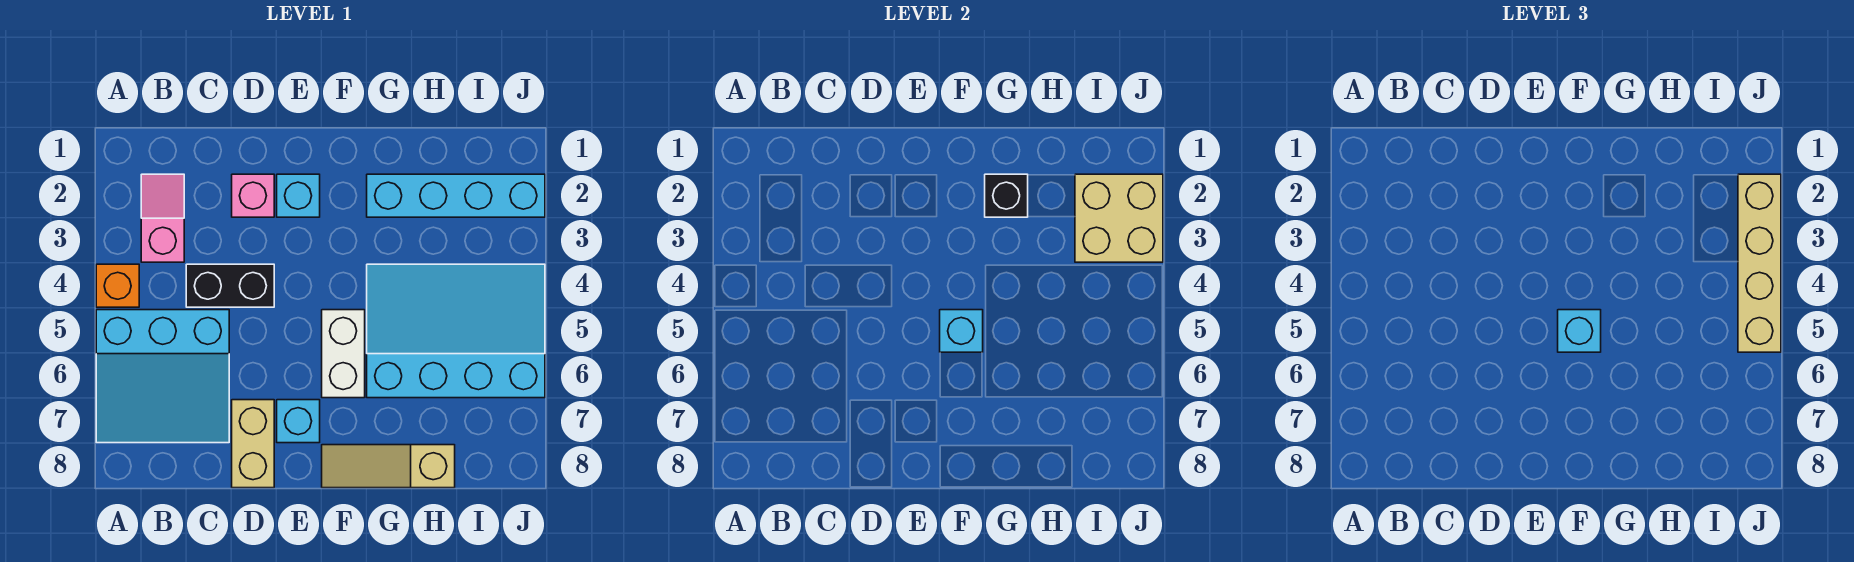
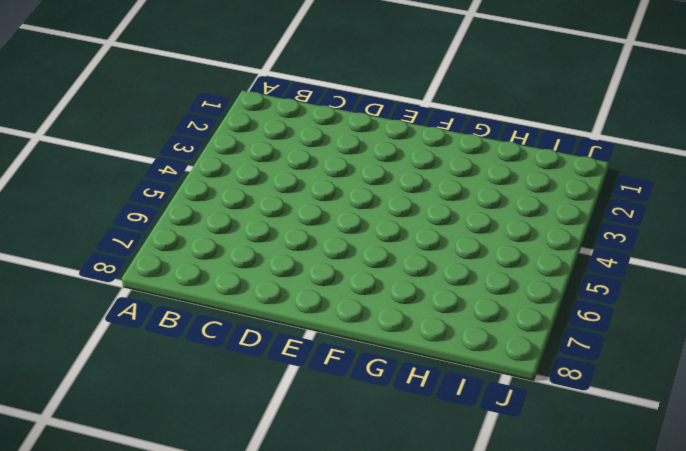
none -> orange brick A4 level 1
none -> cyan slope A5:C7 level 1 top 5
none -> pink slope B2:B3 level 1 top 3

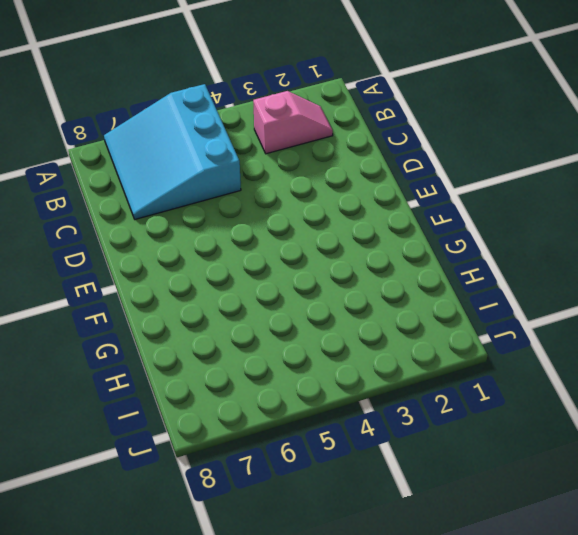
none -> orange brick A4 level 1
none -> black brick C4:D4 level 1
none -> pink brick D2 level 1

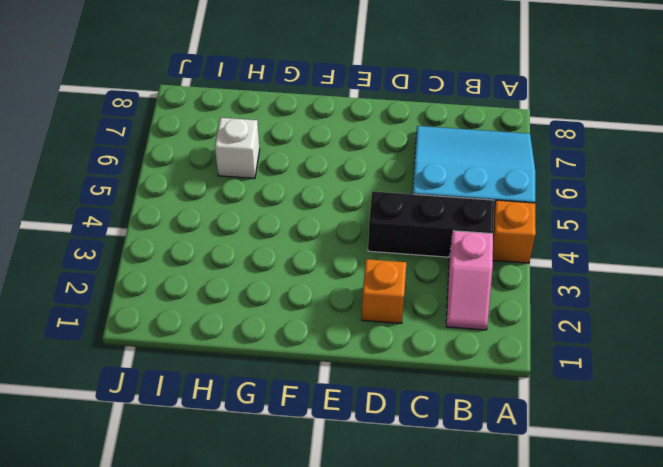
black brick B4:D4 level 1 -> black brick C4:D4 level 1
orange brick D2 level 1 -> pink brick D2 level 1
white brick H6 level 1 -> cyan slope G4:J6 level 1 top 6
none -> tan brick D7:D8 level 1
none -> cyan brick E2 level 1
none -> cyan brick E7 level 1

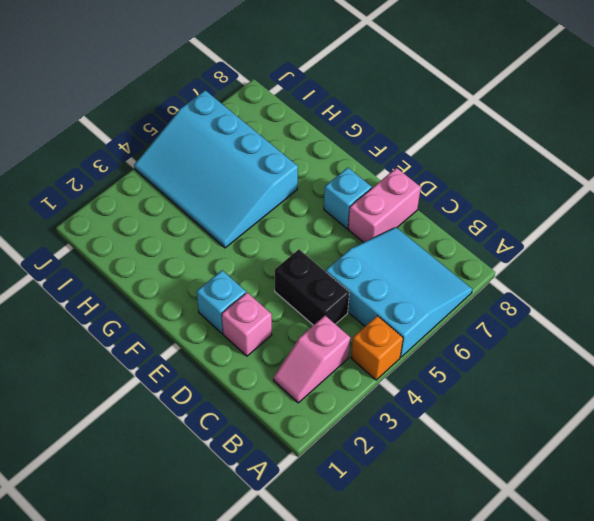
pink brick D7:D8 level 1 -> tan brick D7:D8 level 1
none -> white brick F5:F6 level 1
none -> tan slope F8:H8 level 1 top H
none -> cyan brick G2:J2 level 1

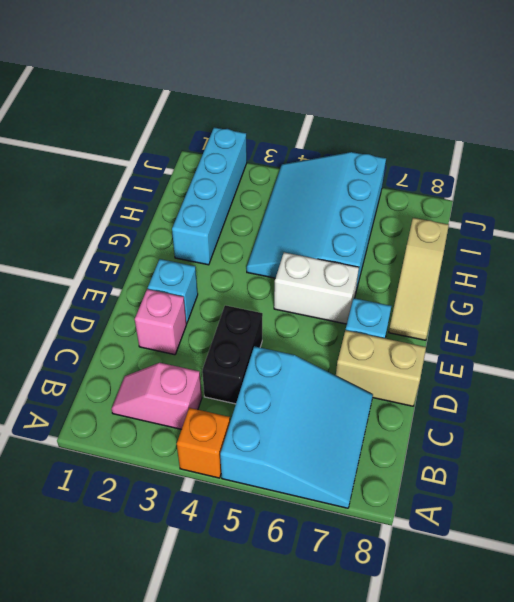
none -> cyan brick F5 level 2
none -> black brick G2 level 2
none -> tan brick I2:J3 level 2

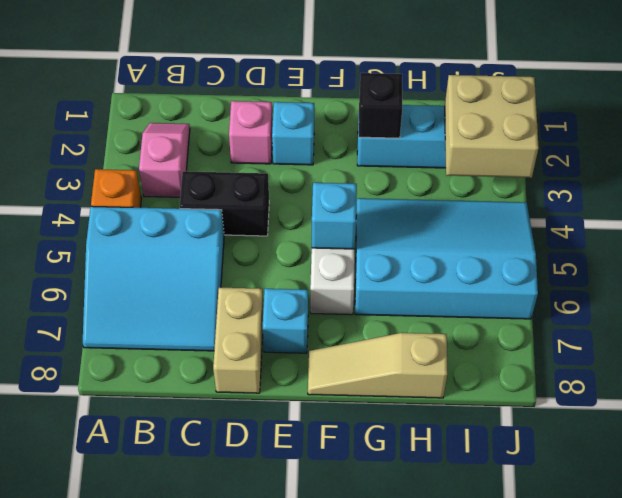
none -> cyan brick F5 level 3
none -> tan brick J2:J5 level 3

